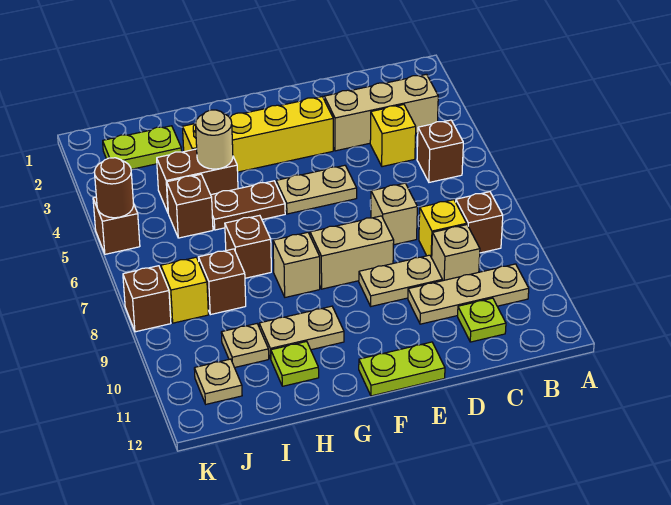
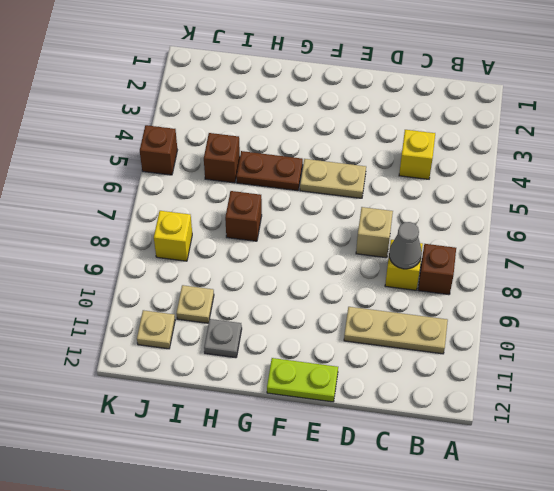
grey cone C8 level 2 -> none
grey plate H11 level 1 -> lime plate H11 level 1
none -> tan brick B3:D3 level 1
none -> brown brick B5 level 1
none -> tan brick C9 level 1
none -> lime plate C11 level 1

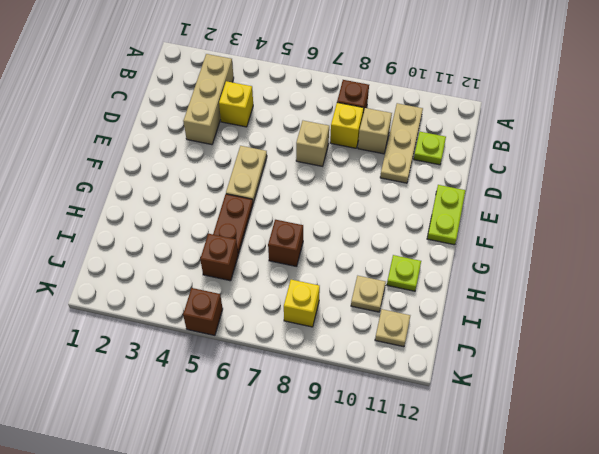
none -> brown brick B5 level 1
none -> tan plate D9:E9 level 1
none -> yellow brick E3:H3 level 1
none -> tan brick E8:F8 level 1

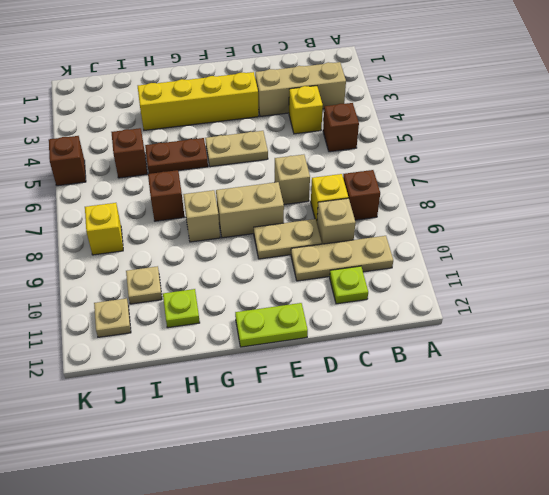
none -> tan plate G10:H10 level 1
none -> brown brick H4:I4 level 1
none -> lime plate I2:J2 level 1
none -> brown brick I8 level 1

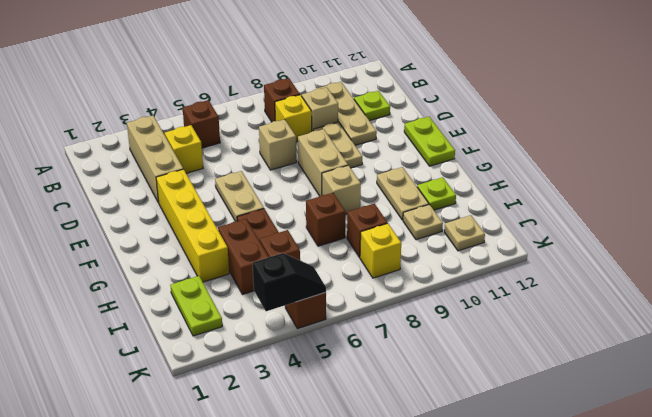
black slope K4:K5 level 2 top 4 -> brown round brick K5 level 2
none -> brown brick K8 level 1
none -> tan round brick H4 level 2

